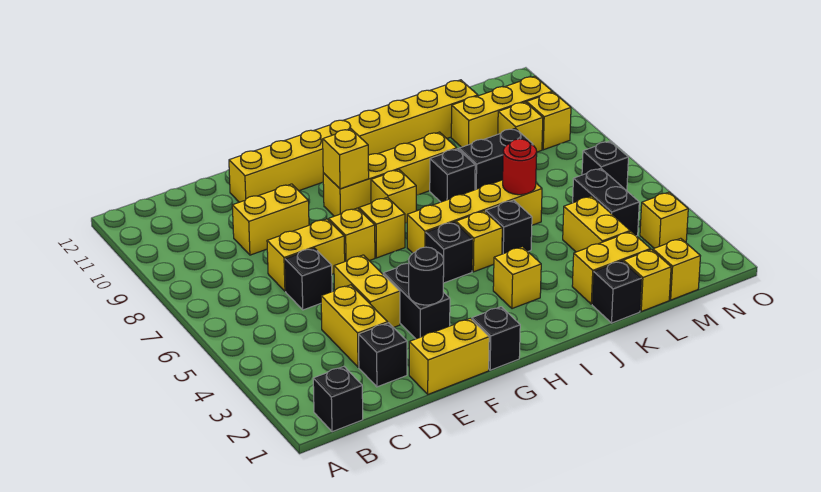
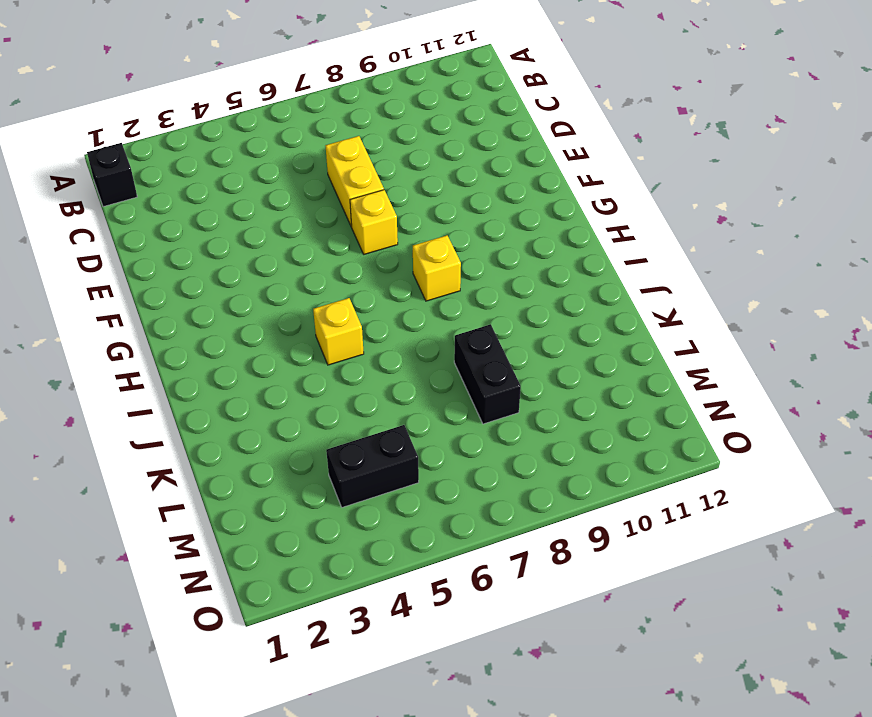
none -> black brick D2 level 1
none -> yellow brick D3:D4 level 1
none -> black brick D6 level 1
none -> yellow brick D9:E9 level 1

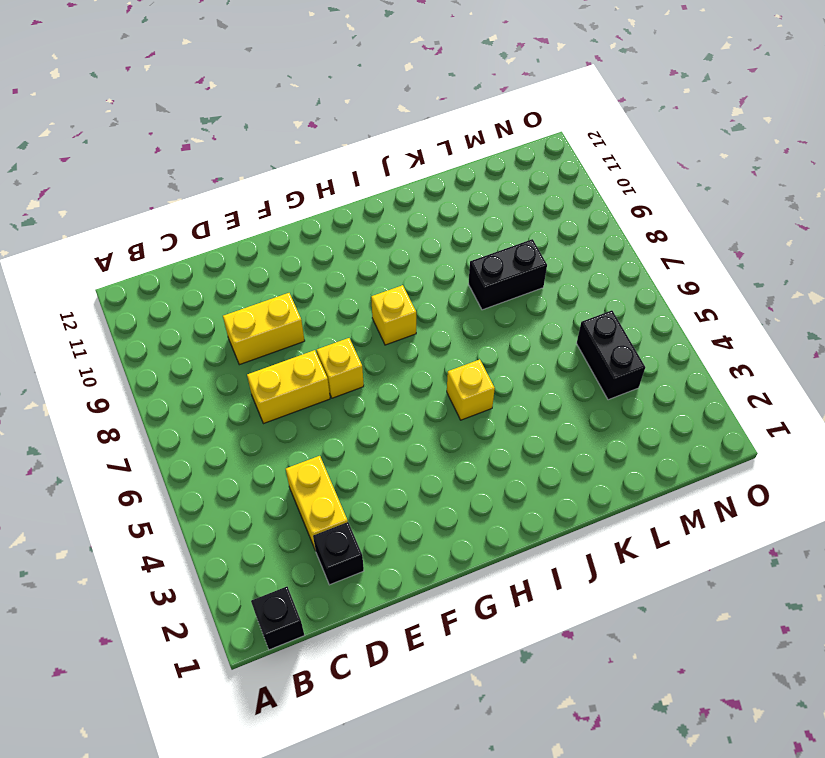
none -> black brick D6 level 1
none -> yellow brick E1:F1 level 1
none -> yellow brick E4:E5 level 1
none -> yellow brick E11:L11 level 1

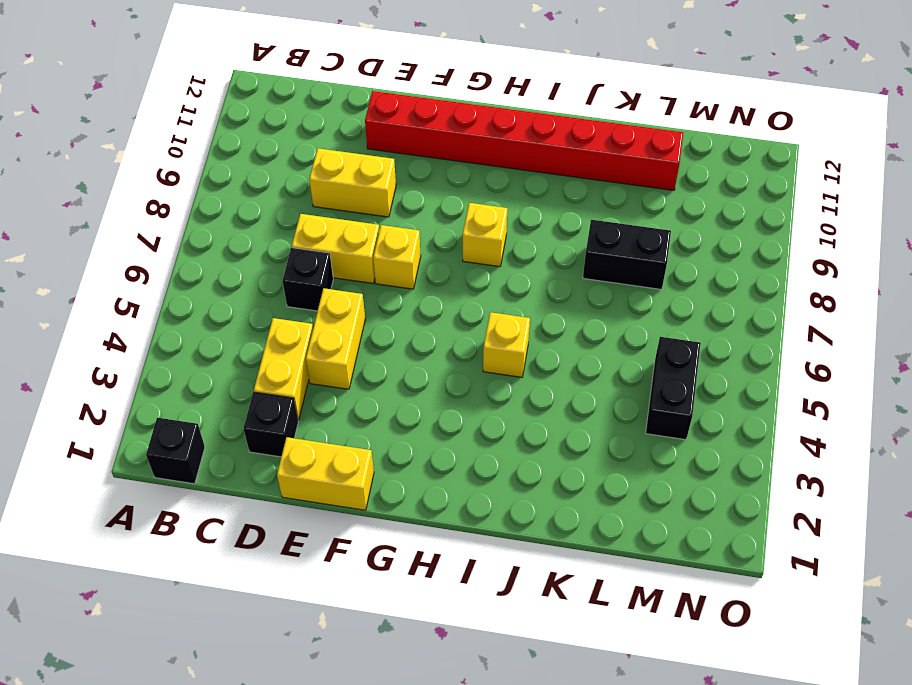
red brick E11:L11 level 1 -> yellow brick E11:L11 level 1
none -> black brick F3:F4 level 1
none -> black brick G1 level 1
none -> yellow brick G7 level 1
none -> yellow brick G9:J9 level 1

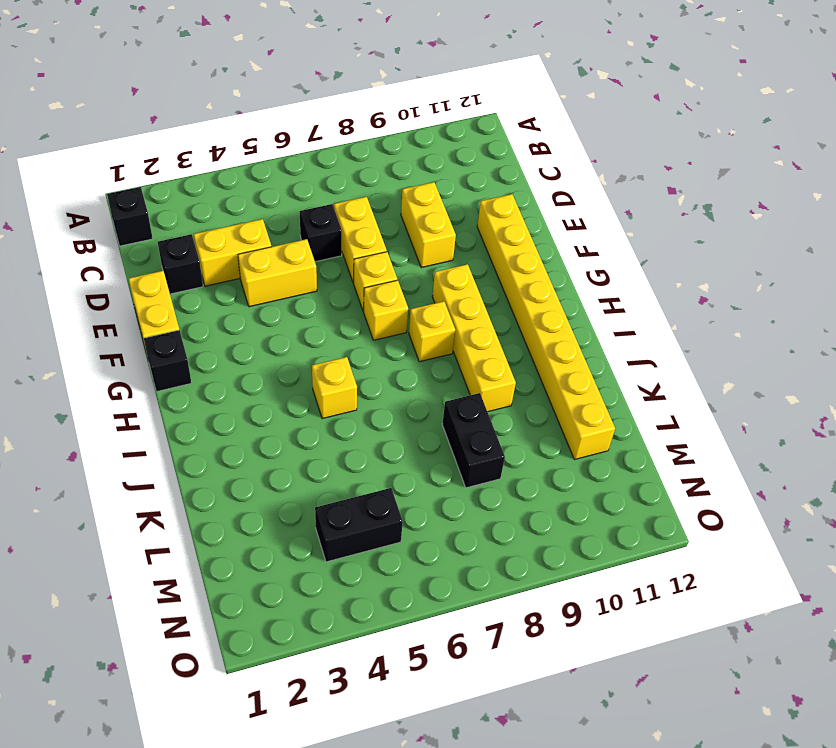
none -> black brick F3:F4 level 1
none -> black brick H5 level 1
none -> yellow brick H6:K6 level 1
none -> yellow brick I3 level 1

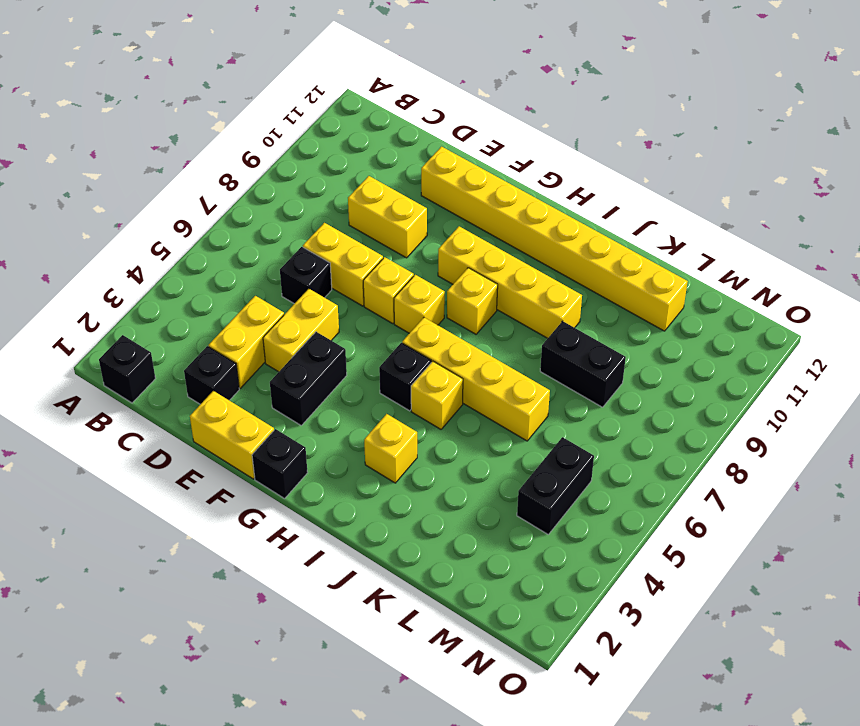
none -> black brick J5 level 1
none -> black brick J8 level 1
none -> black brick K1 level 1
none -> yellow brick K2:L2 level 1

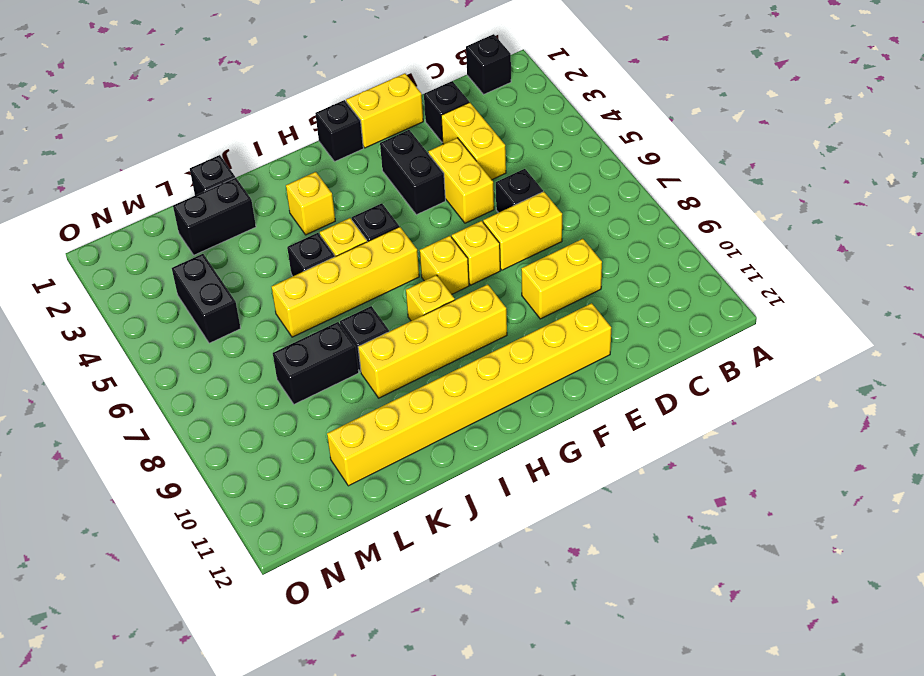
black brick K2:L2 level 1 -> yellow brick K2:L2 level 1
none -> yellow brick L1 level 1
none -> yellow brick L3:L4 level 1
none -> yellow brick L10:N10 level 1
none -> yellow brick M1 level 1

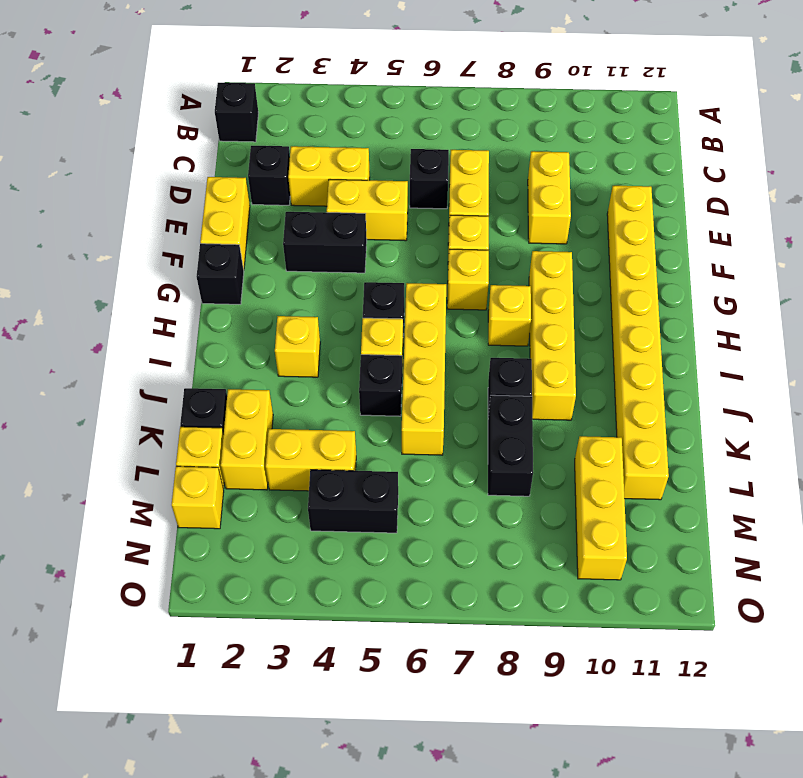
none -> yellow brick M9 level 1
none -> yellow brick N3 level 1
none -> black brick N6 level 1
none -> yellow brick N9 level 1

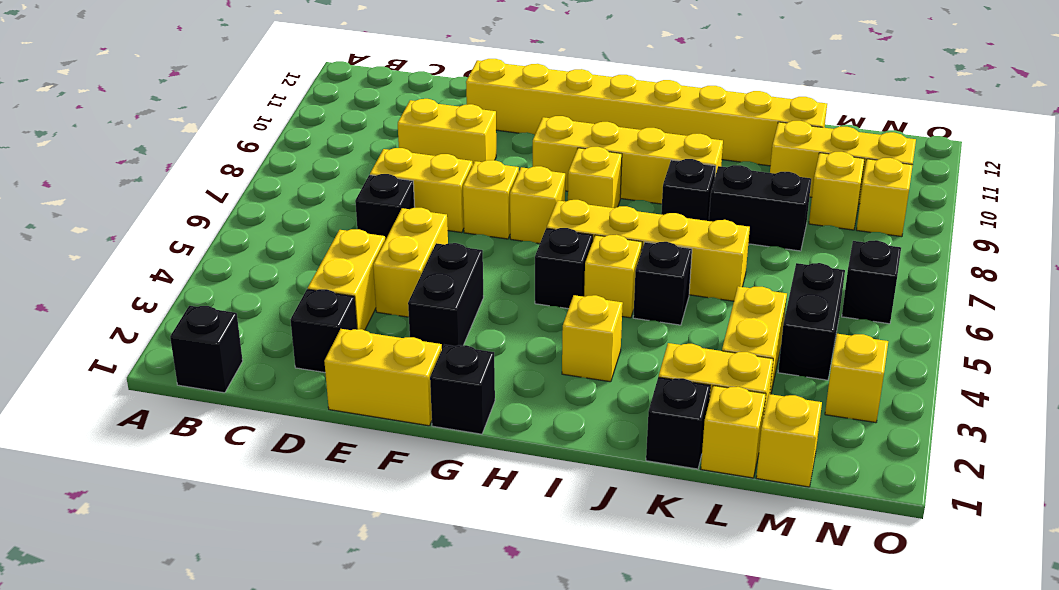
none -> black round brick F3 level 2
none -> yellow brick G9 level 2
none -> red round brick K6 level 2

